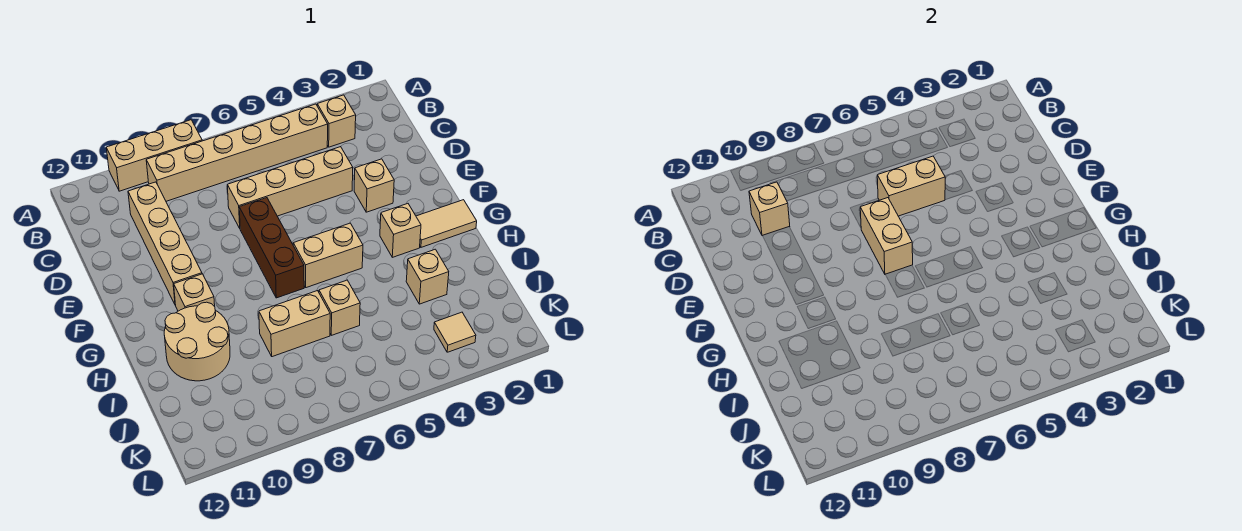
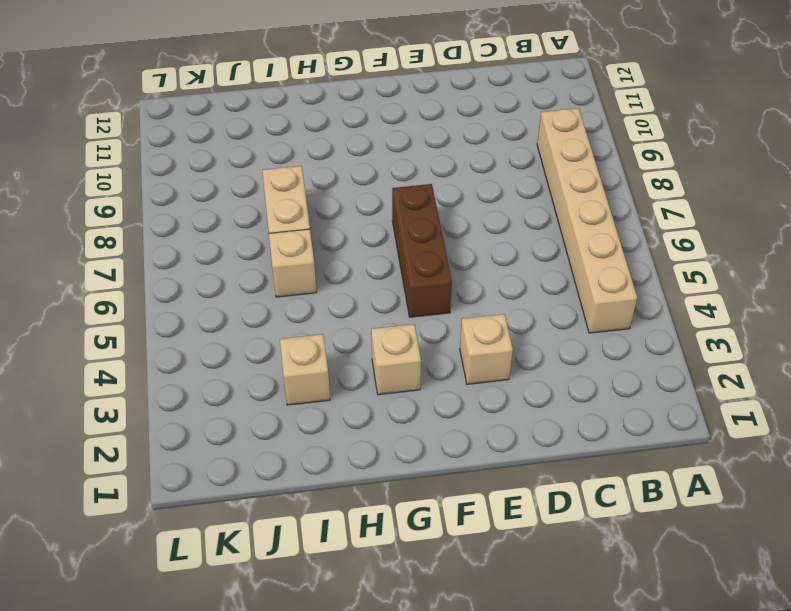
brown brick F5:F7 level 1 -> brown brick E7:G7 level 1
none -> tan brick A8:A10 level 1
none -> tan brick B3 level 1
none -> tan brick C10:F10 level 1

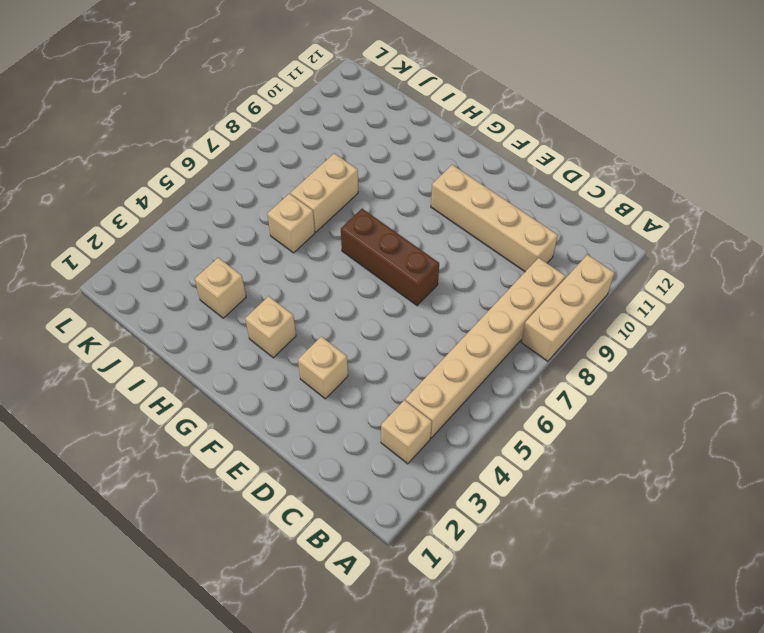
none -> tan brick D4:D7 level 1
none -> tan tile G1:G2 level 1
none -> tan brick G5:G6 level 1

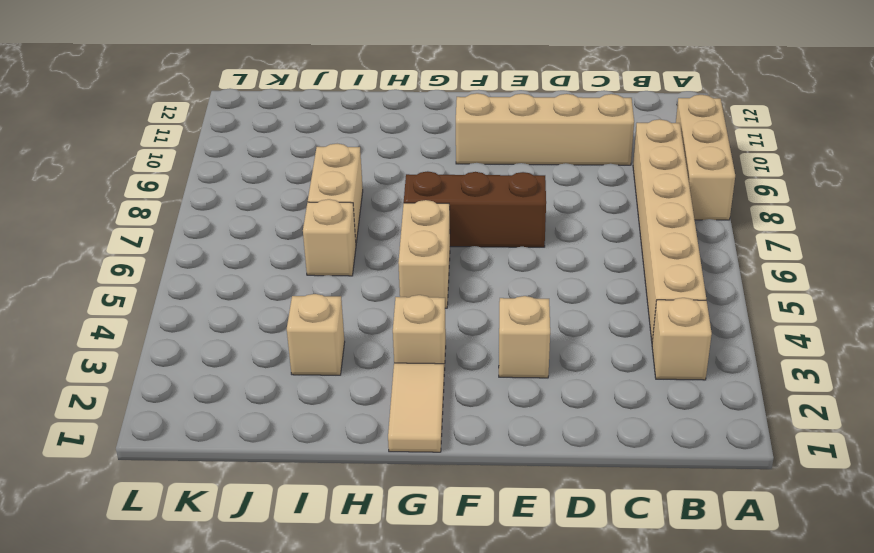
none -> tan brick D4:D7 level 1
none -> tan brick G10 level 1
none -> tan round brick H10:I11 level 1

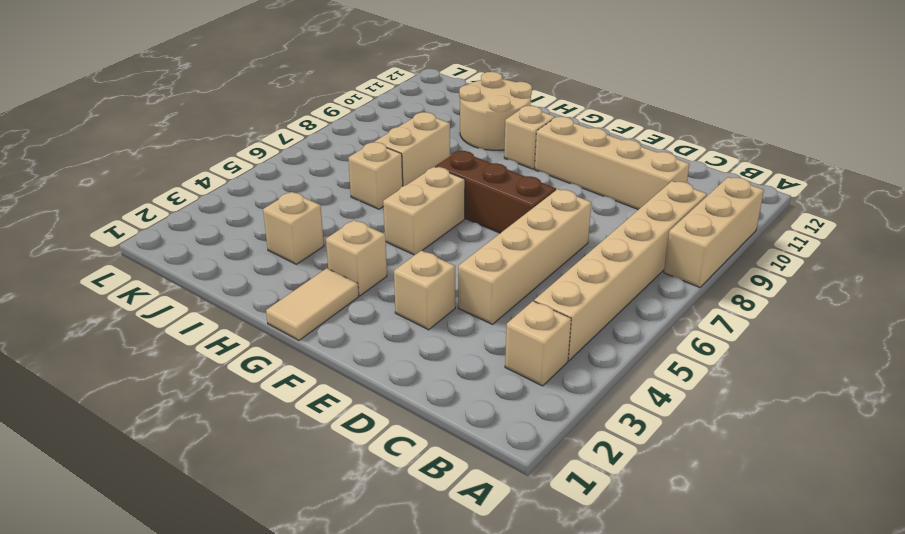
none -> tan tile K3 level 1
none -> tan brick C10 level 2
none -> tan brick D5:D6 level 2

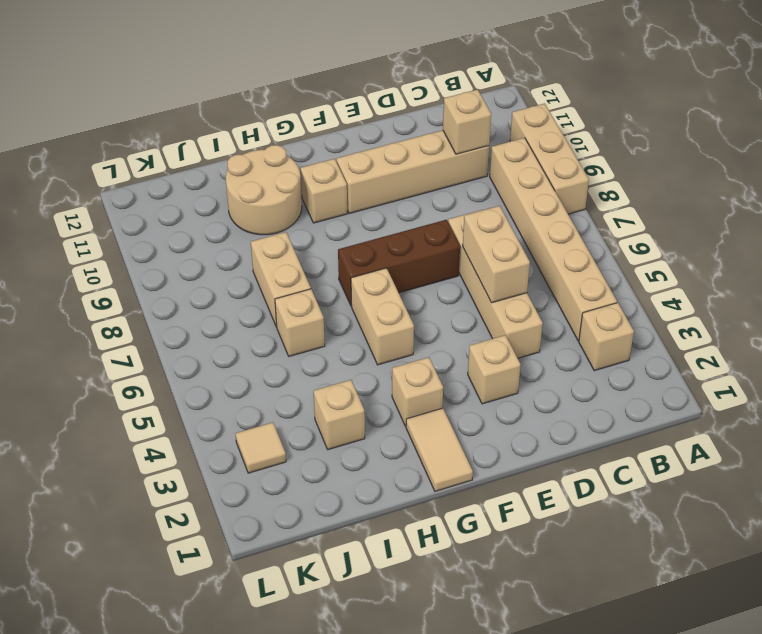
none -> tan brick E7:F7 level 2

